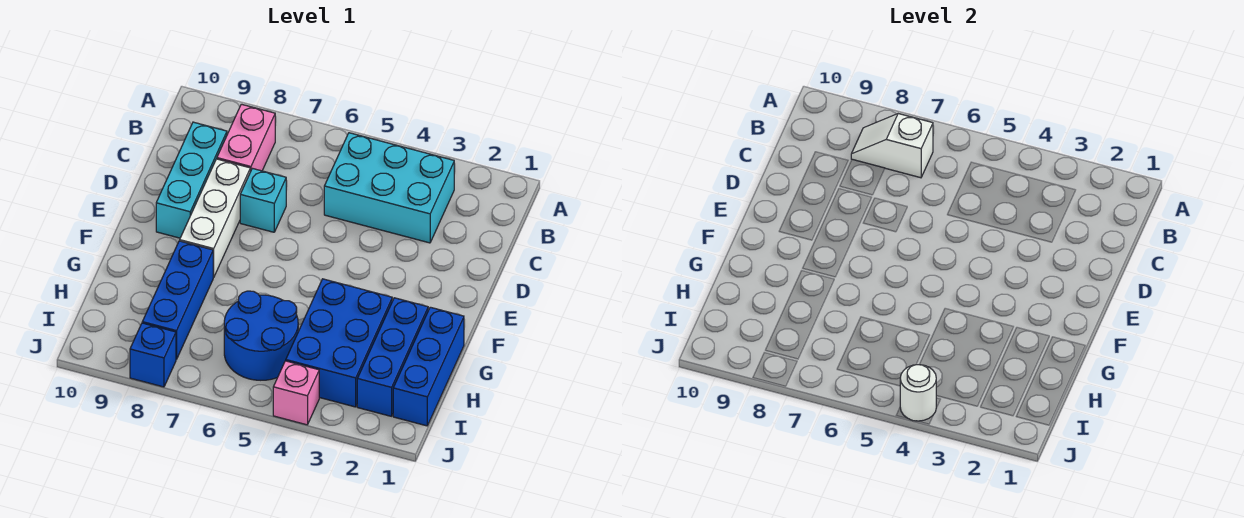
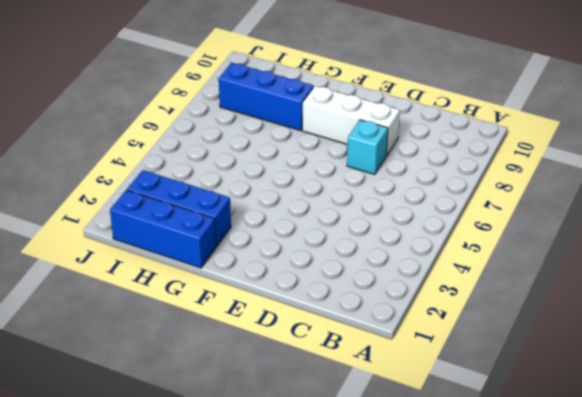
none -> cyan brick B3:C5 level 1
none -> pink brick B8:C8 level 1
none -> cyan brick C9:E9 level 1

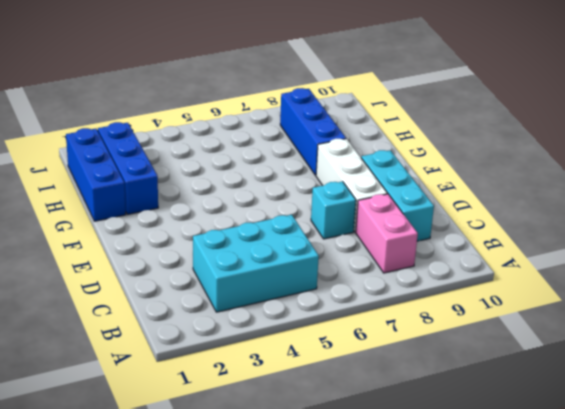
none -> blue brick G3:I4 level 1
none -> blue round brick H5:I6 level 1
none -> pink brick J4 level 1

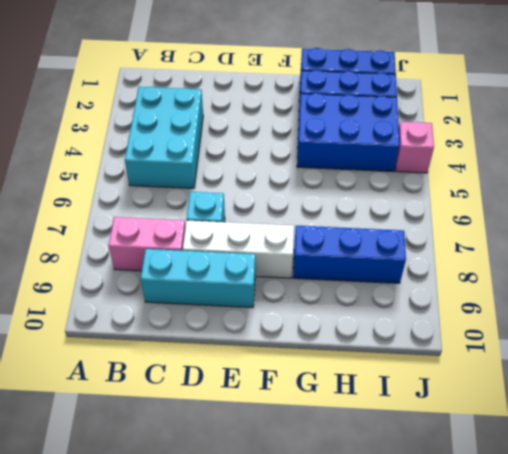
none -> blue round brick H5:I6 level 1
none -> blue brick J8 level 1
none -> white slope B7:B8 level 2 top 7

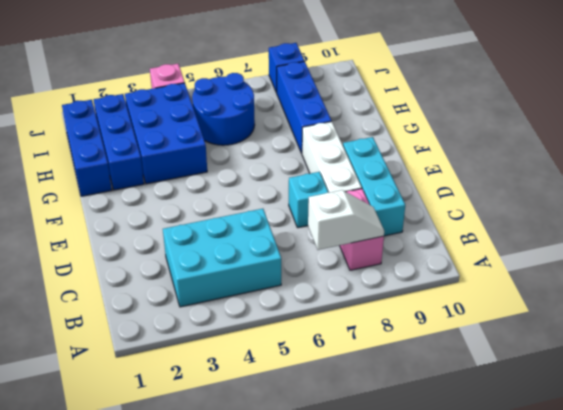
none -> white round brick J4 level 2

